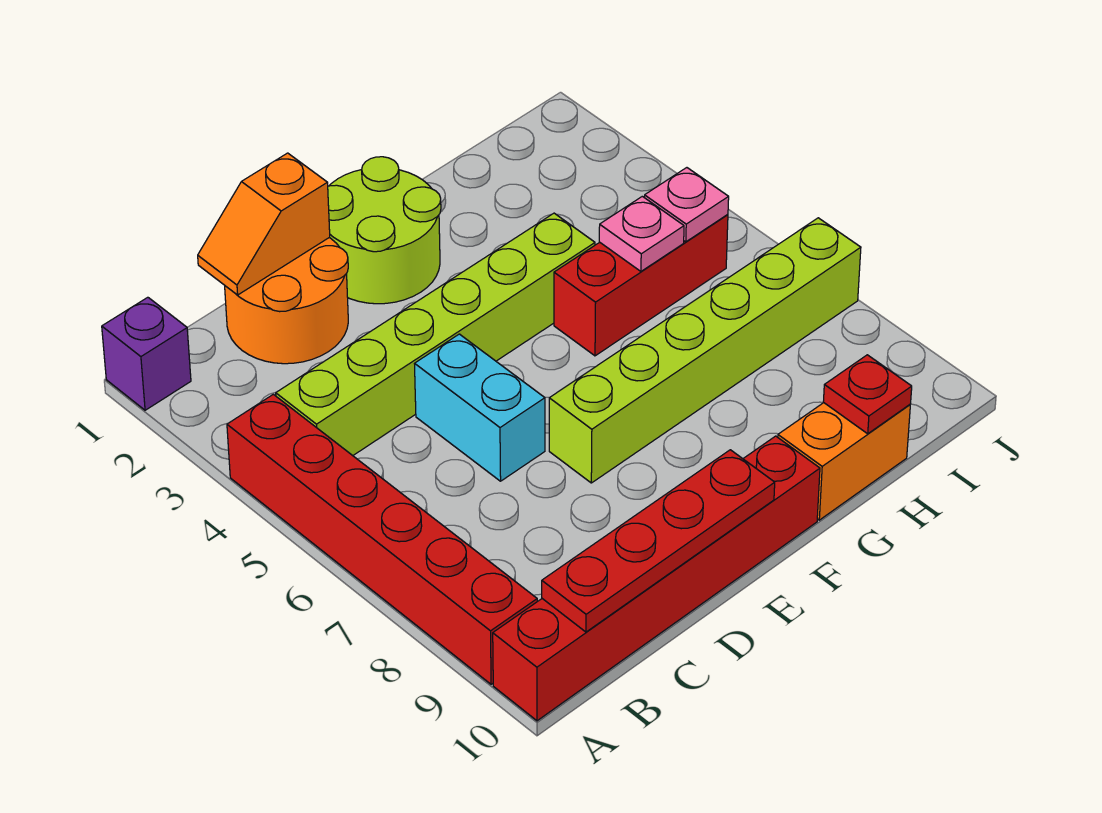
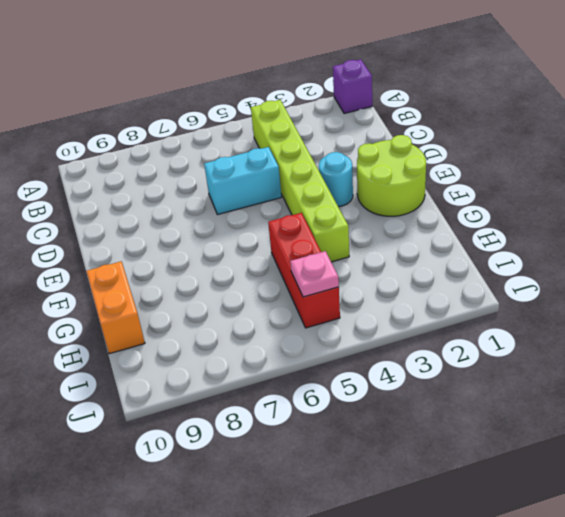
cyan round brick E3 level 1 -> none
none -> red brick A4:A9 level 1
none -> red brick A10:F10 level 1
none -> orange round brick C1:D2 level 1

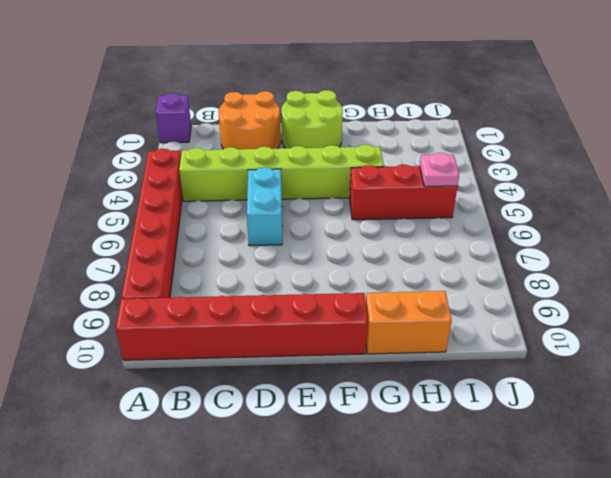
none -> lime brick E7:J7 level 1
none -> red plate B10:E10 level 2
none -> orange slope C1:D1 level 2 top D

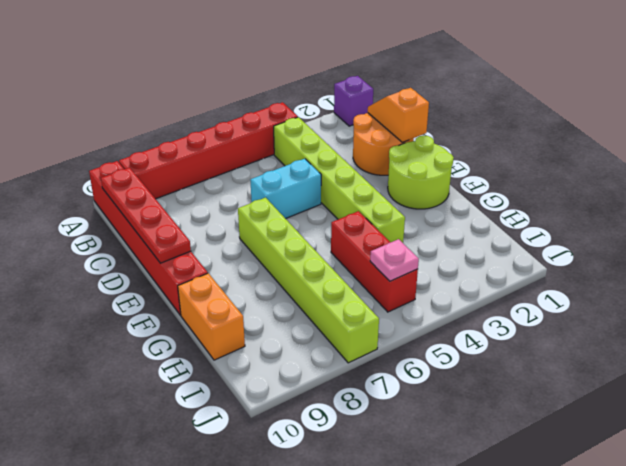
none -> pink plate H5 level 2
none -> red plate H10 level 2

